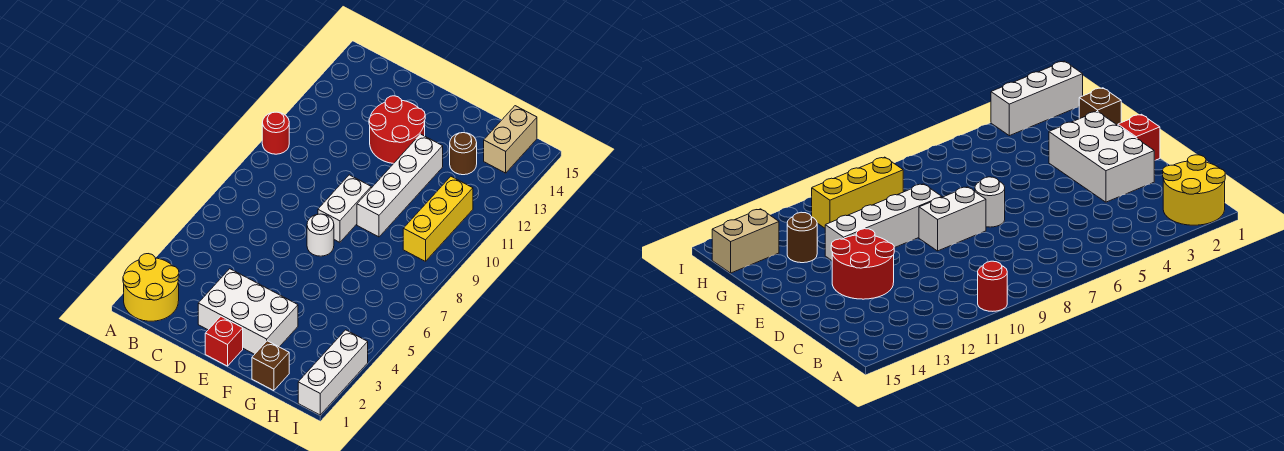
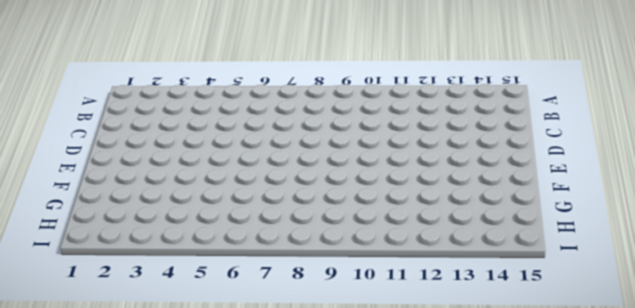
none -> yellow round brick A1:B2 level 1
none -> red round brick A10 level 1
none -> white brick D2:F3 level 1

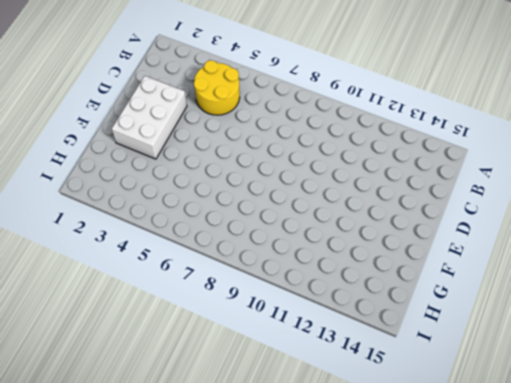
yellow round brick B4:C5 level 1 -> yellow round brick A1:B2 level 1
none -> red round brick A10 level 1
none -> red round brick D12:E13 level 1
none -> red brick E1 level 1

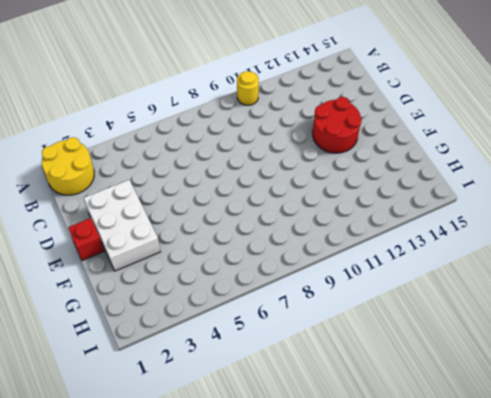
yellow round brick A10 level 1 -> red round brick A10 level 1
none -> white round brick E7 level 1
none -> white brick E8:E9 level 1
none -> white brick F9:F12 level 1

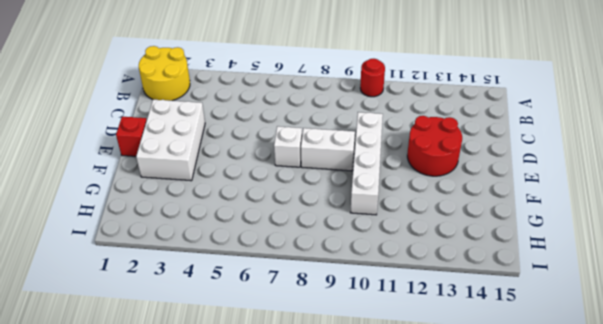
white brick D10:G10 level 1 -> white brick F9:F12 level 1
white brick E7 level 1 -> white round brick E7 level 1
none -> brown brick G1 level 1
none -> brown round brick G13 level 1
none -> yellow brick H9:H11 level 1

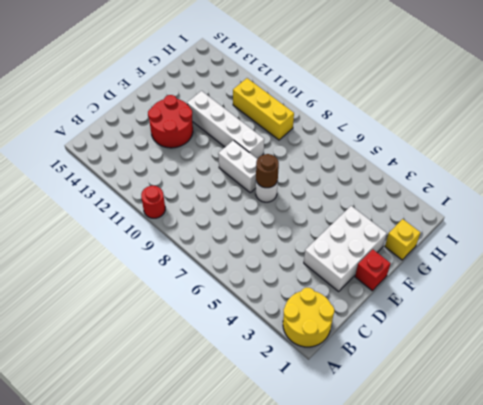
brown round brick E7 level 2 -> brown round brick G13 level 1
yellow brick G1 level 1 -> brown brick G1 level 1
none -> tan brick H14:H15 level 1
none -> white brick I1:I3 level 1

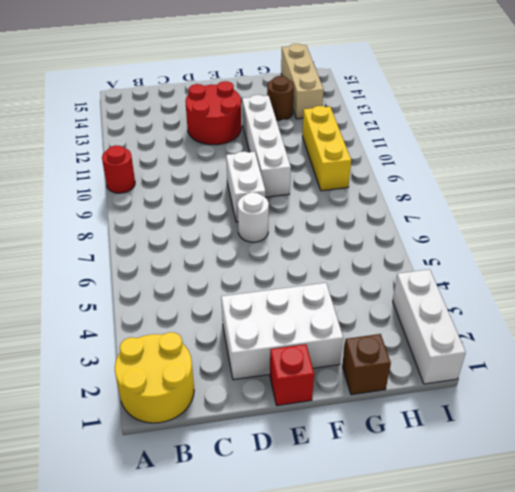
tan brick H13:H15 level 1 -> tan brick H14:H15 level 1

